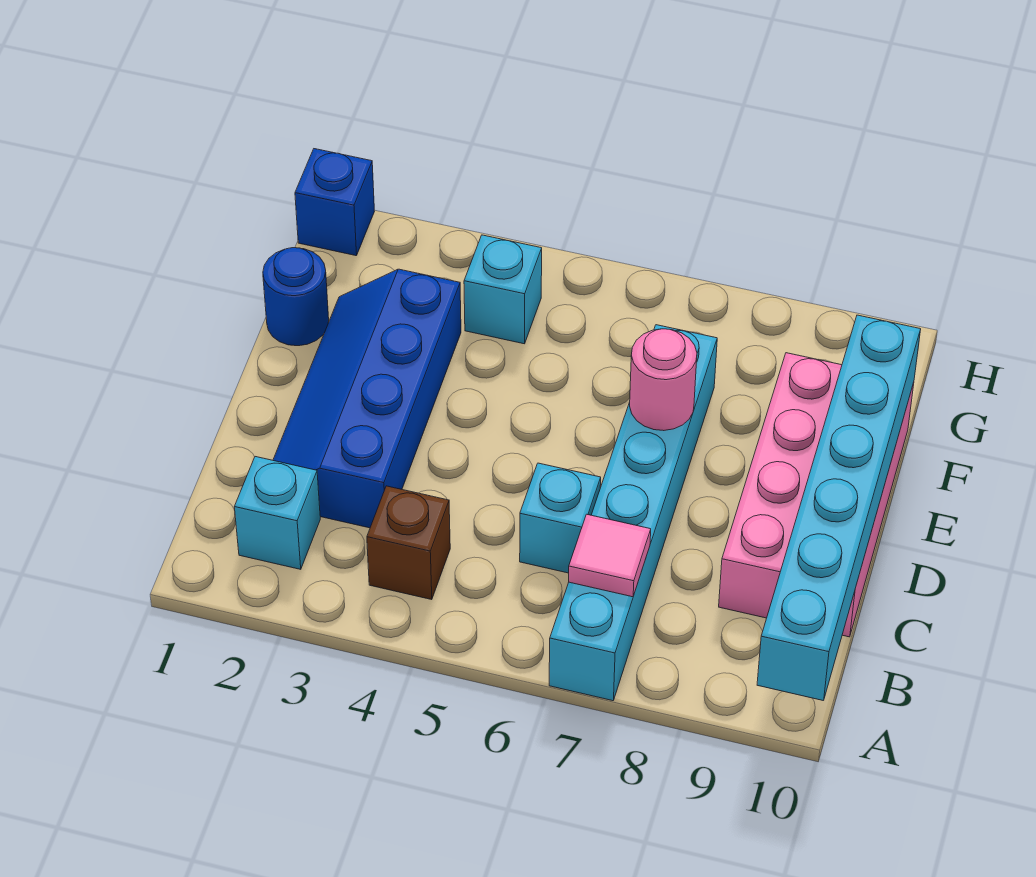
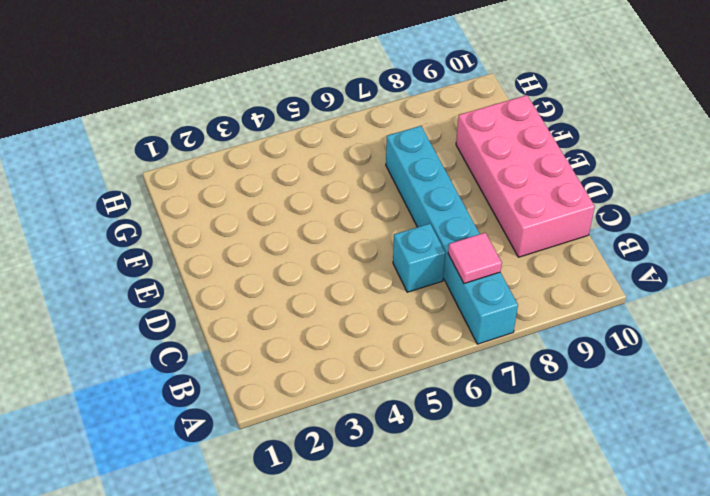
none -> cyan brick B2 level 1
none -> brown brick B4 level 1
none -> blue slope C2:F3 level 1 top 3

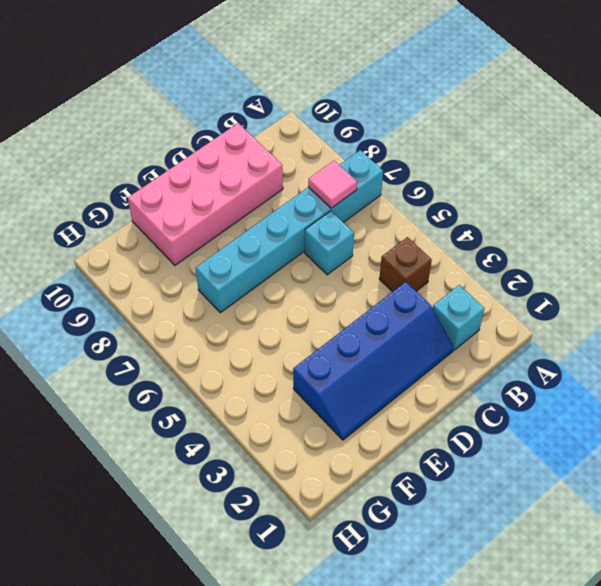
none -> blue round brick F1 level 1
none -> cyan brick G4 level 1
none -> blue brick H1 level 1

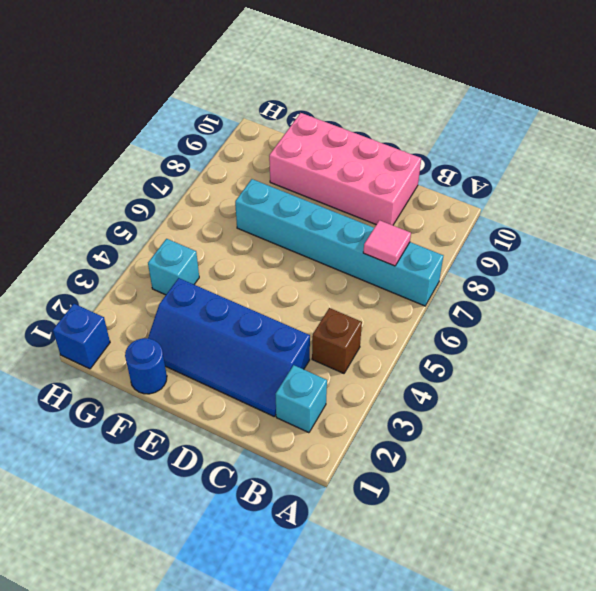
none -> cyan brick C6 level 1
none -> cyan brick A10:F10 level 2
none -> pink round brick E7 level 2

